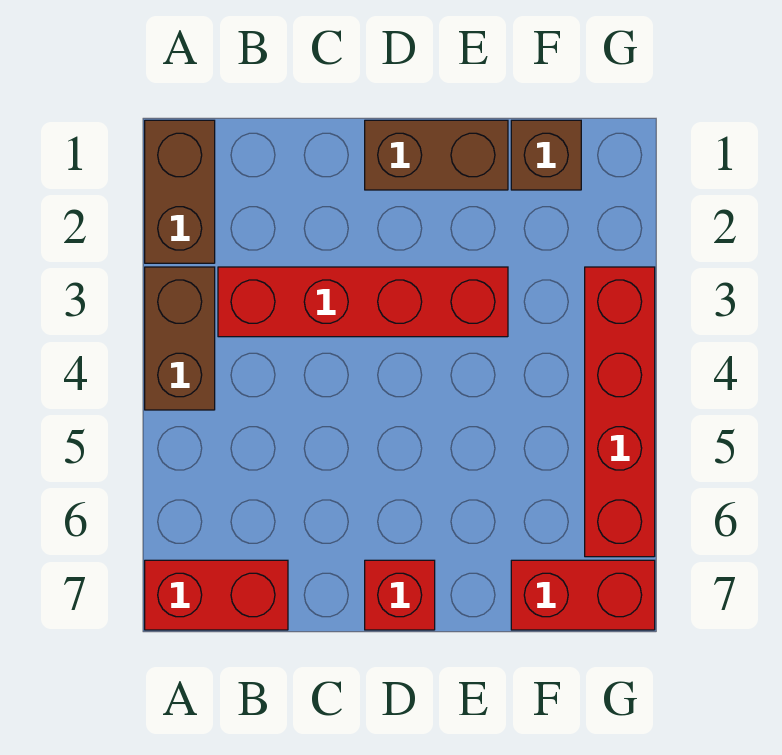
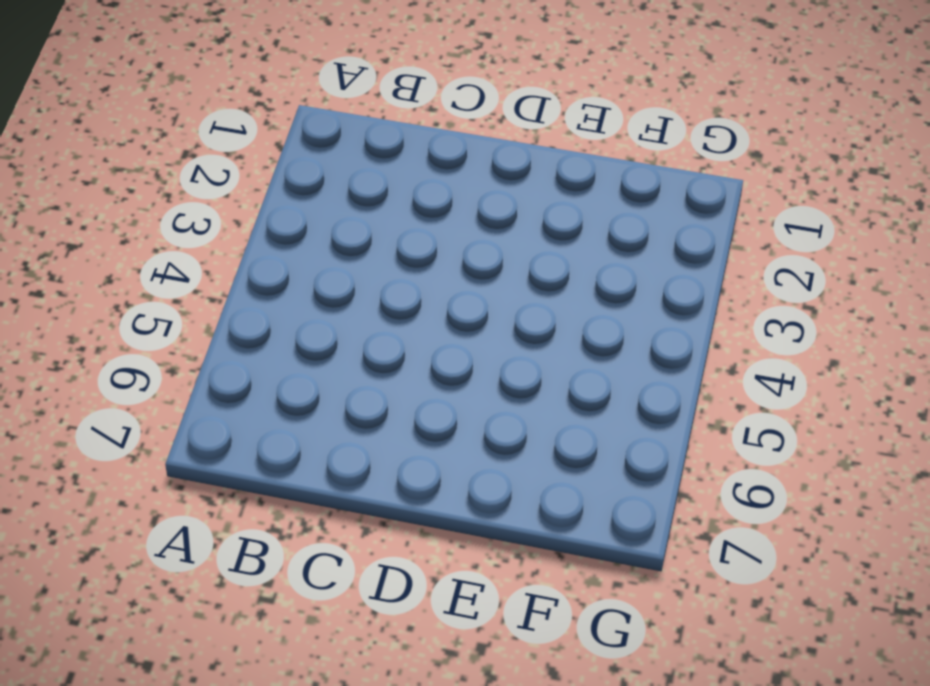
none -> brown brick A1:A2 level 1
none -> brown brick A3:A4 level 1

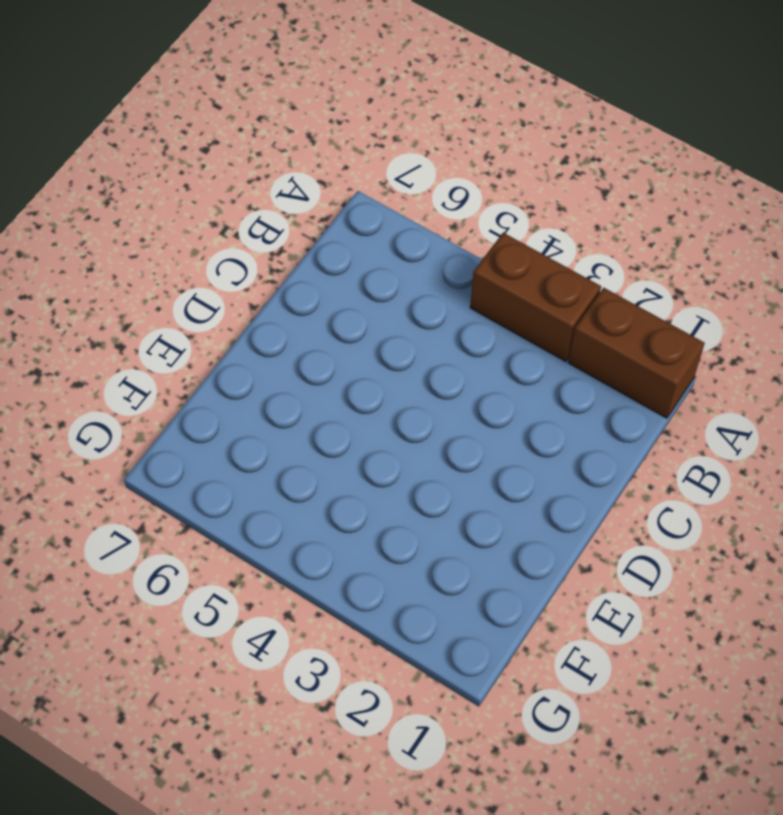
none -> red brick A7:B7 level 1
none -> red brick B3:E3 level 1

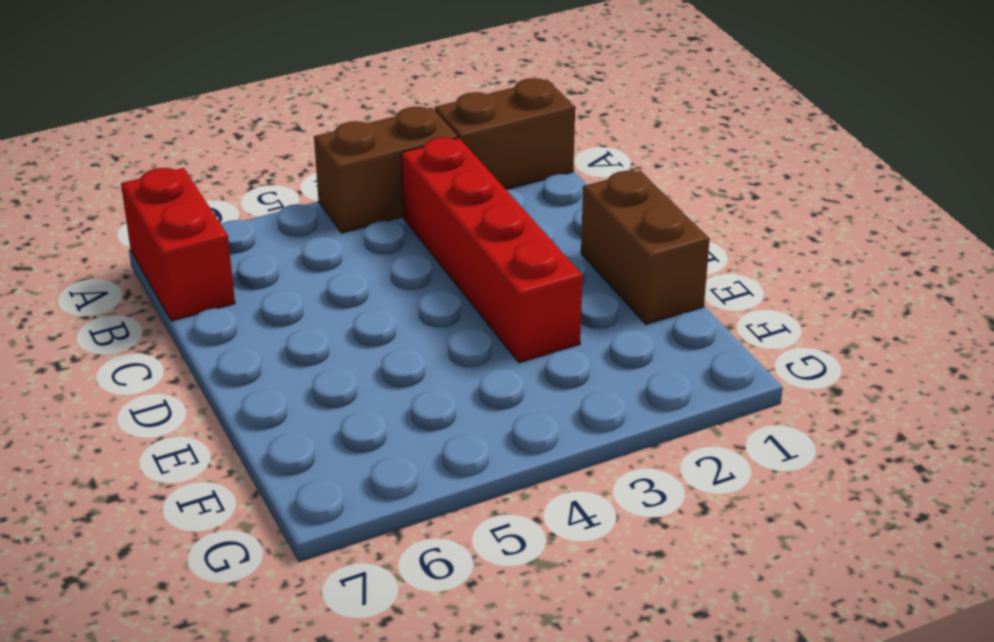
none -> red brick D7 level 1
none -> brown brick F1 level 1

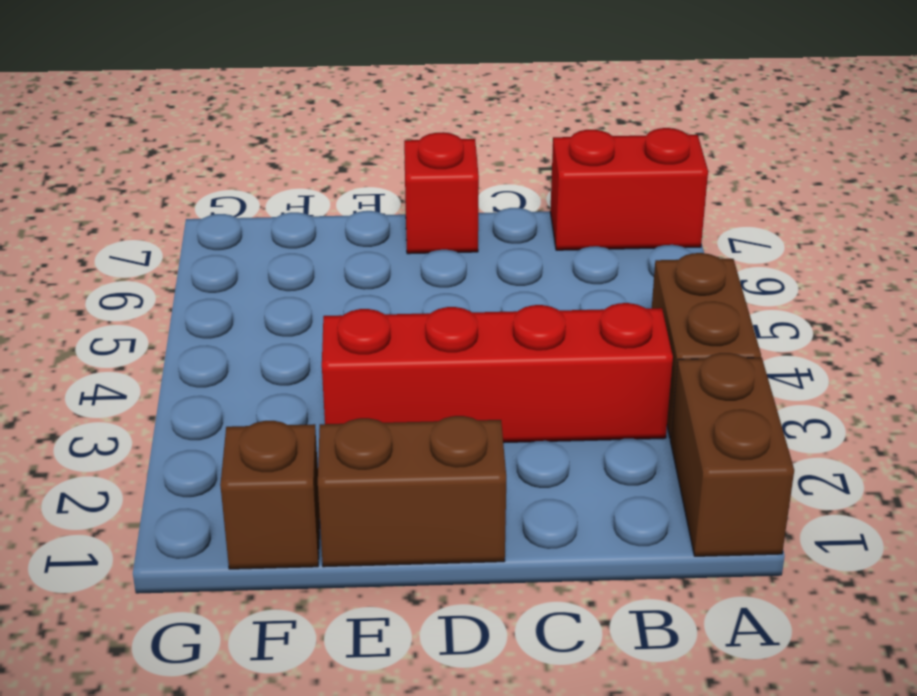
none -> red brick F7:G7 level 1
none -> red brick G3:G6 level 1

